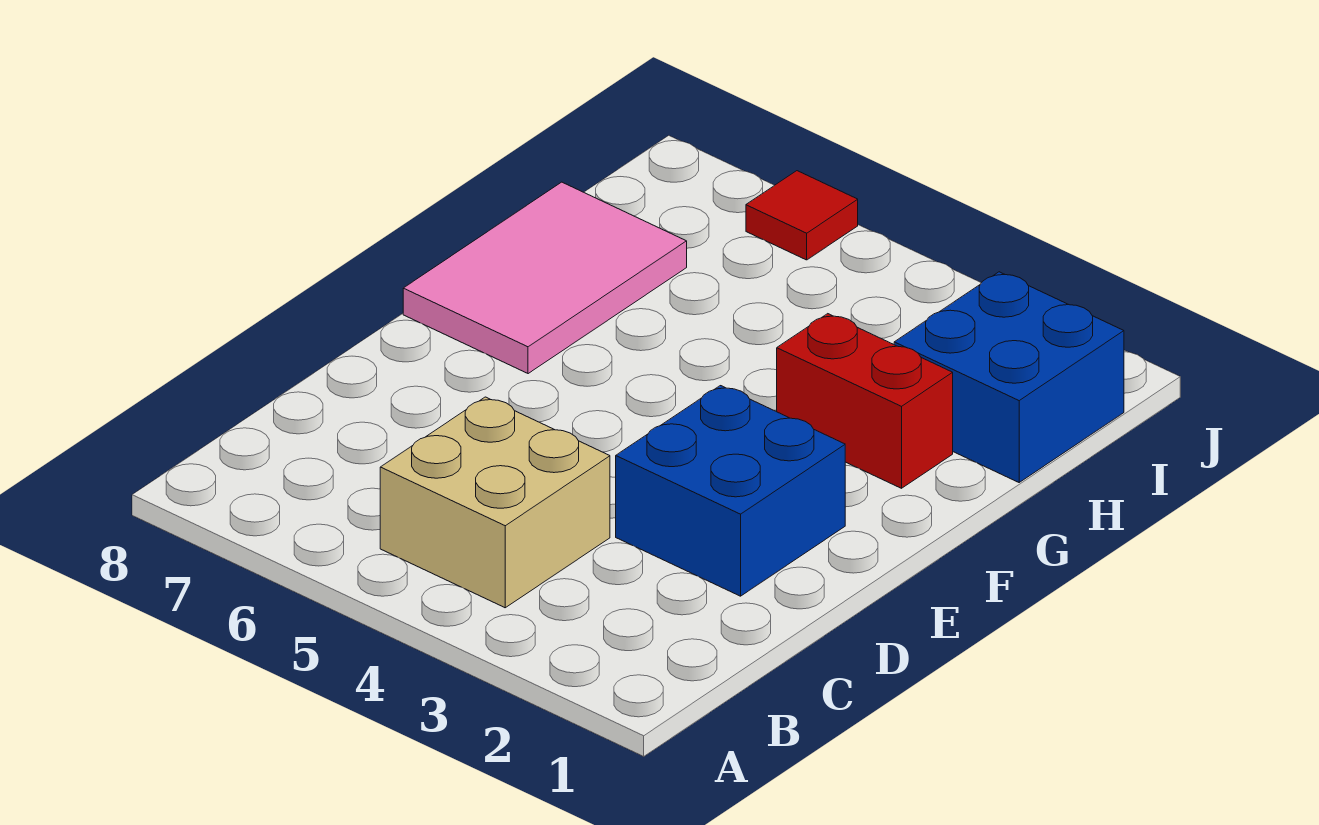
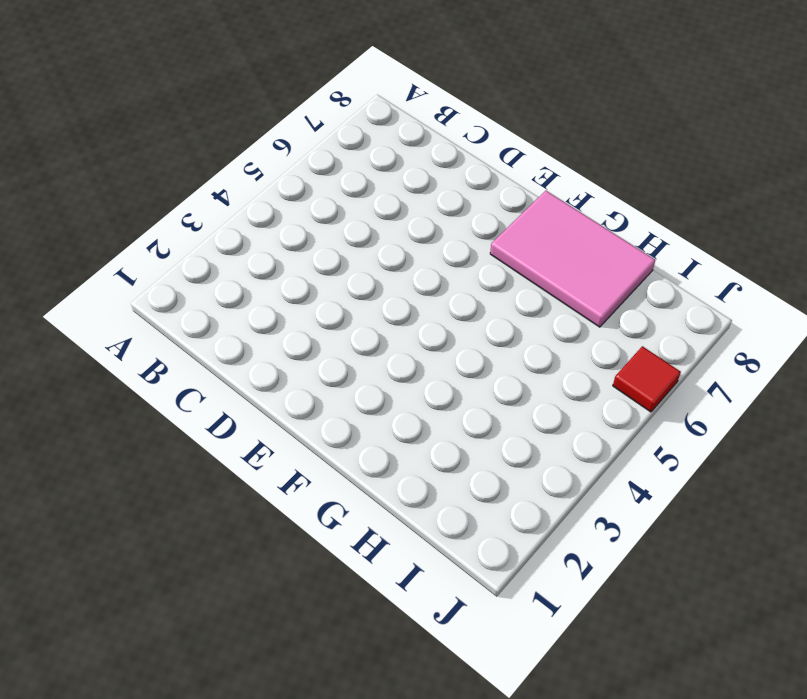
none -> tan brick B4:C5 level 1
none -> blue brick D2:E3 level 1

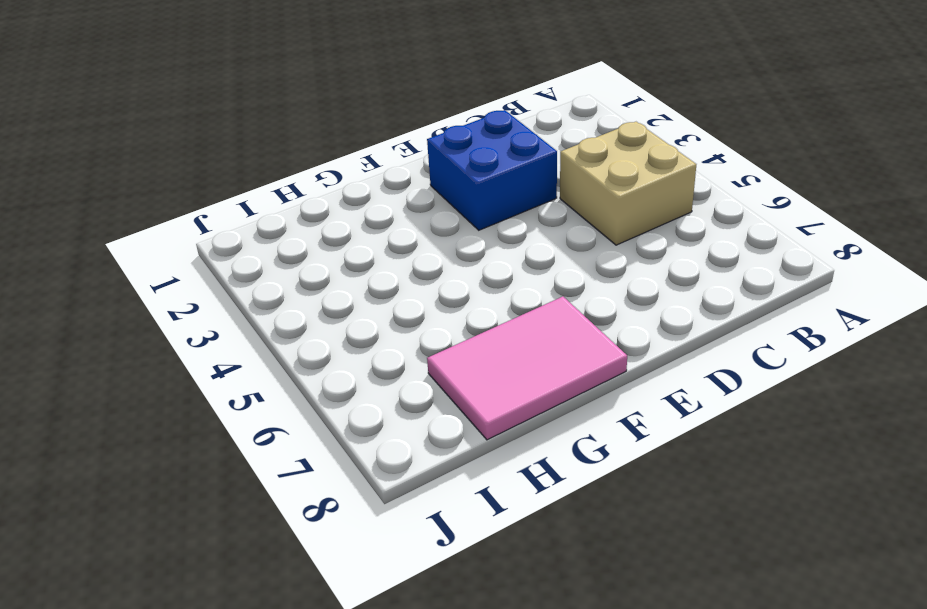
none -> red brick G2:G3 level 1
none -> blue brick H1:I2 level 1

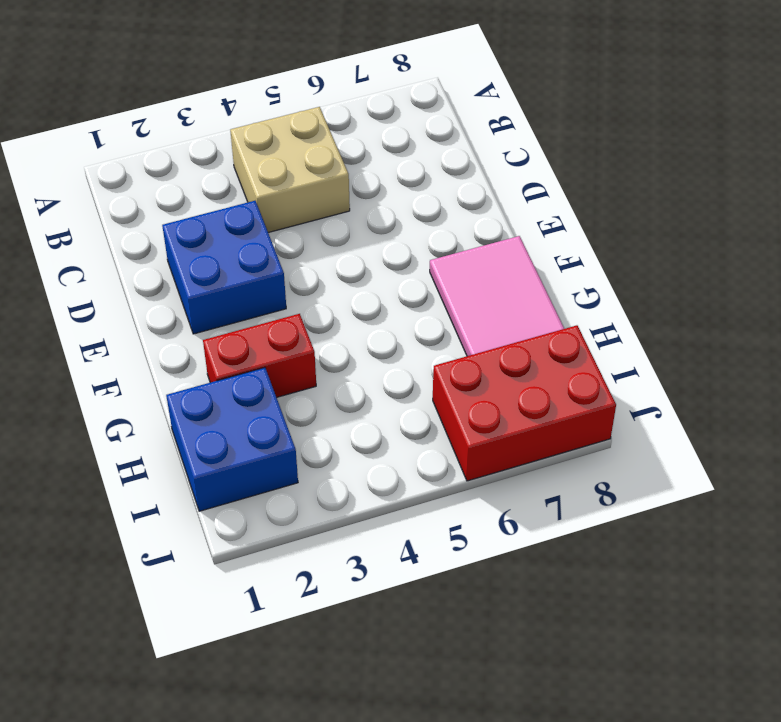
red brick I6:J8 level 1 -> red tile J6 level 1

